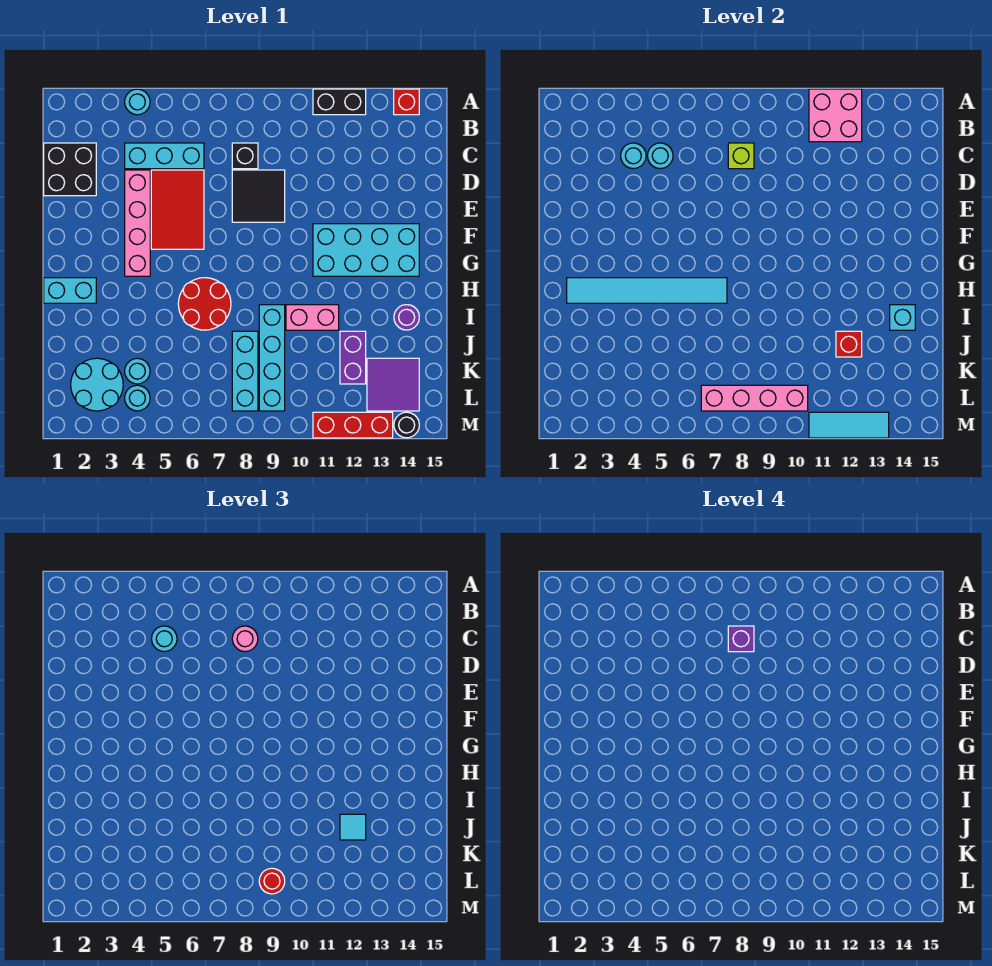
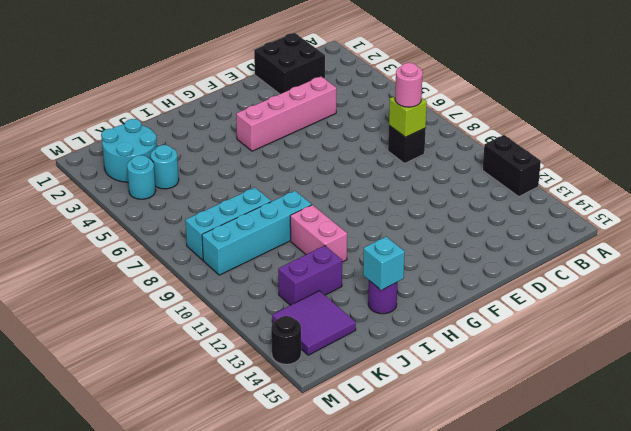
none -> cyan round brick A4 level 1
none -> red brick A14 level 1
none -> cyan brick C4:C6 level 1
none -> red tile D5:F6 level 1

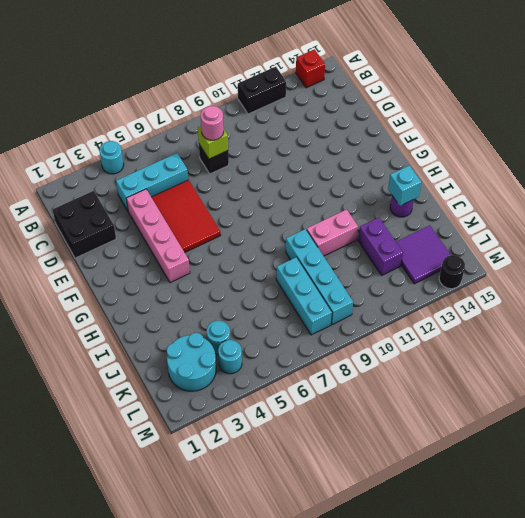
none -> black tile D8:E9 level 1
none -> cyan brick F11:G14 level 1
none -> cyan brick H1:H2 level 1
none -> red round brick H6:I7 level 1

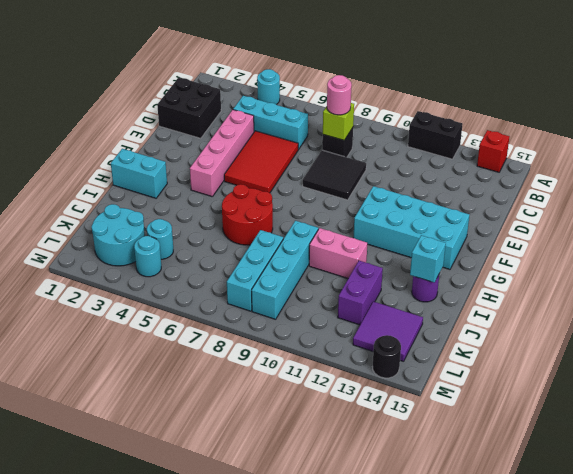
none -> red brick M11:M13 level 1
none -> pink brick A11:B12 level 2
none -> cyan round brick C4 level 2
none -> cyan round brick C5 level 2

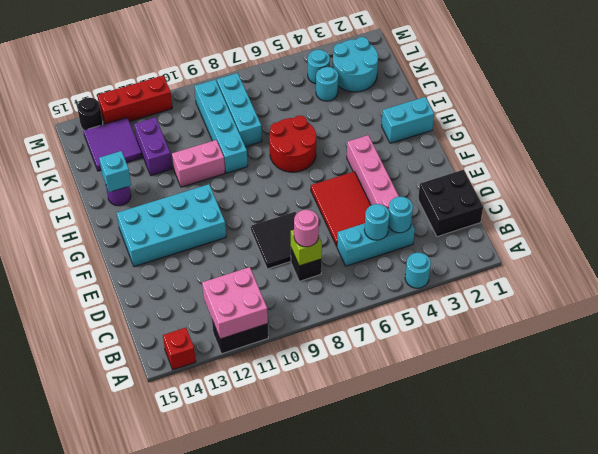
none -> cyan tile H2:H7 level 2
none -> red brick J12 level 2
none -> pink brick L7:L10 level 2
none -> cyan tile M11:M13 level 2

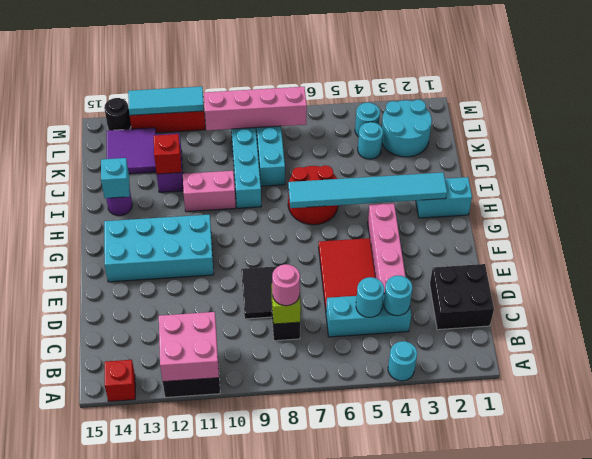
none -> cyan round brick C5 level 3
none -> cyan tile J12 level 3
none -> red round brick L9 level 3
none -> purple brick C8 level 4

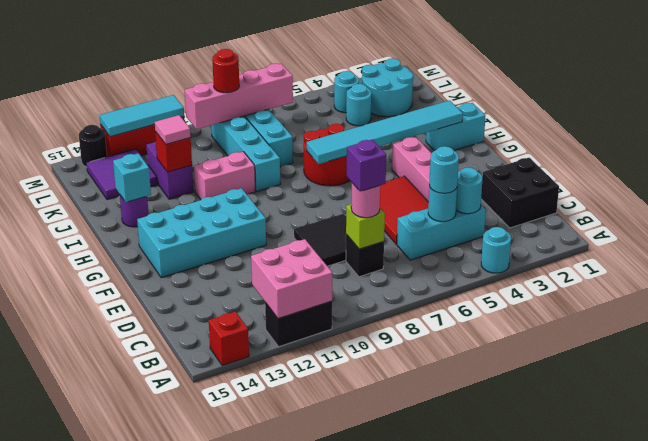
pink tile J12 level 3 -> cyan tile J12 level 3

